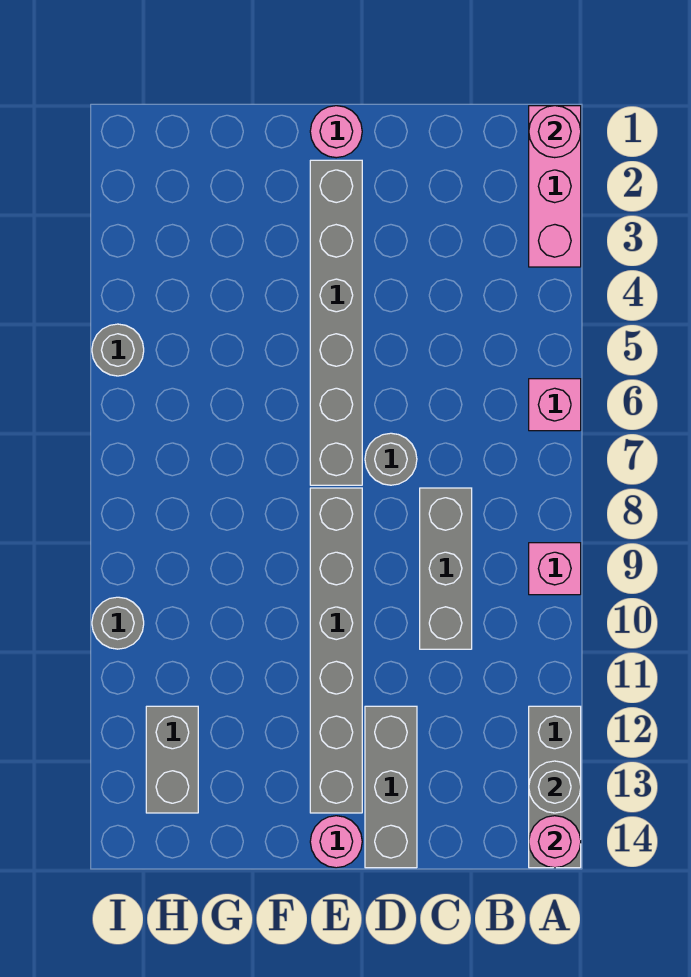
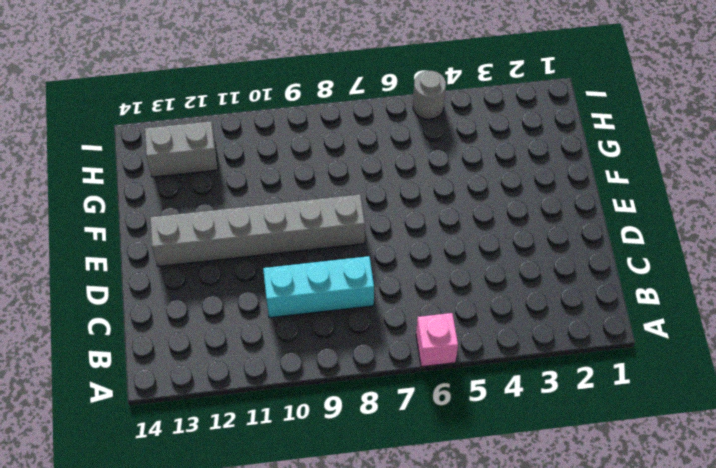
cyan brick C8:C10 level 1 -> grey brick C8:C10 level 1
none -> pink brick A1:A3 level 1
none -> pink brick A9 level 1
none -> grey brick A12:A14 level 1

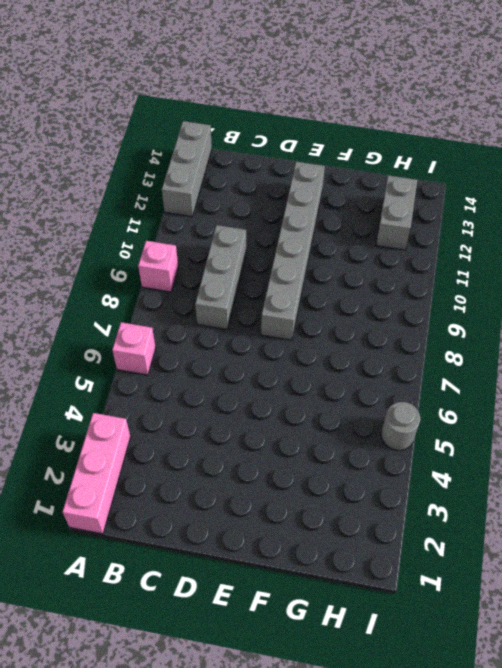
none -> grey round brick D7 level 1
none -> grey brick D12:D14 level 1
none -> pink round brick E1 level 1

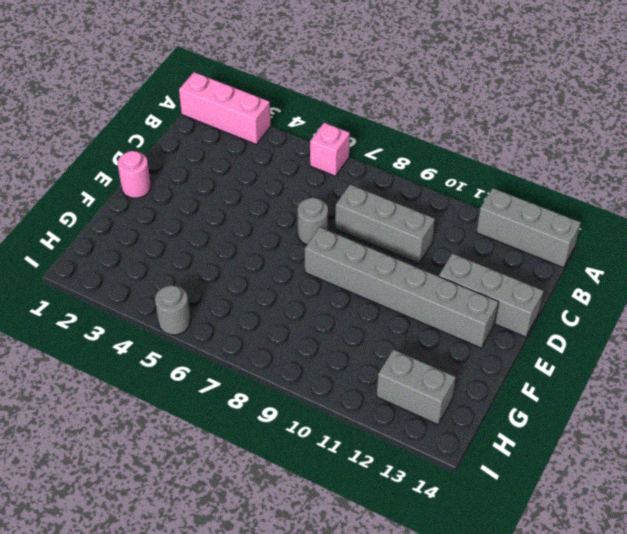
none -> pink brick A9 level 1
none -> grey brick E2:E7 level 1
none -> pink round brick E14 level 1

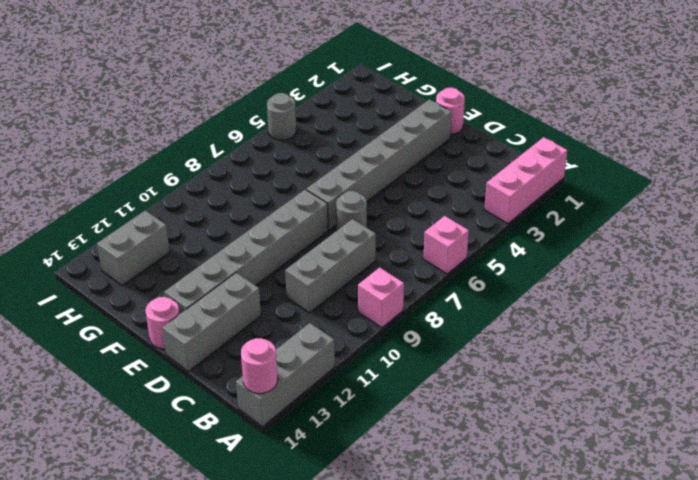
none -> grey round brick I10 level 1
none -> pink round brick A1 level 2
none -> grey round brick A13 level 2

